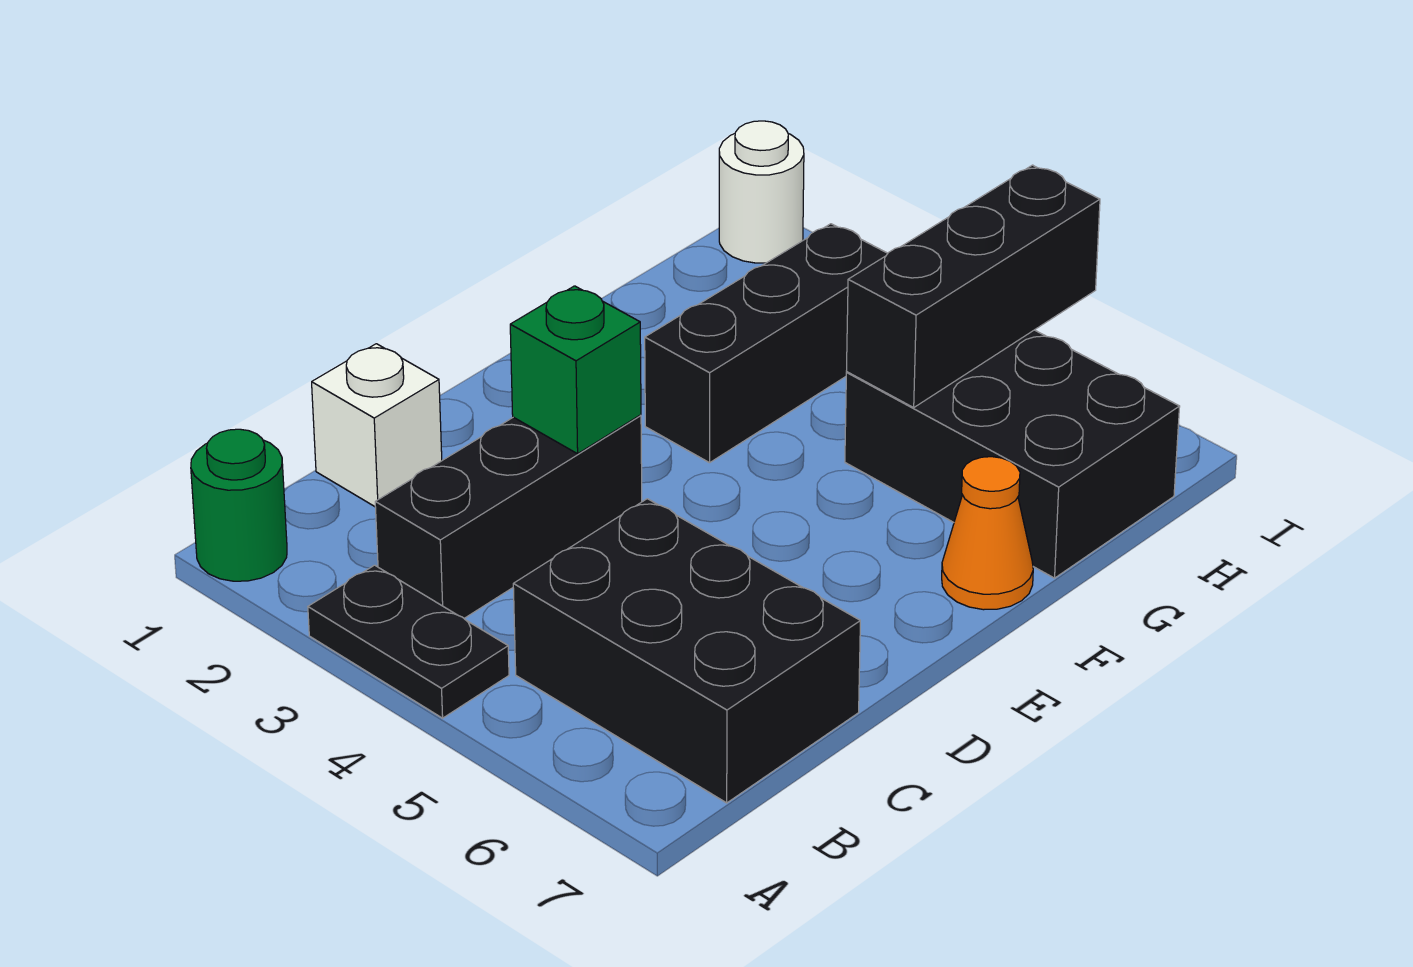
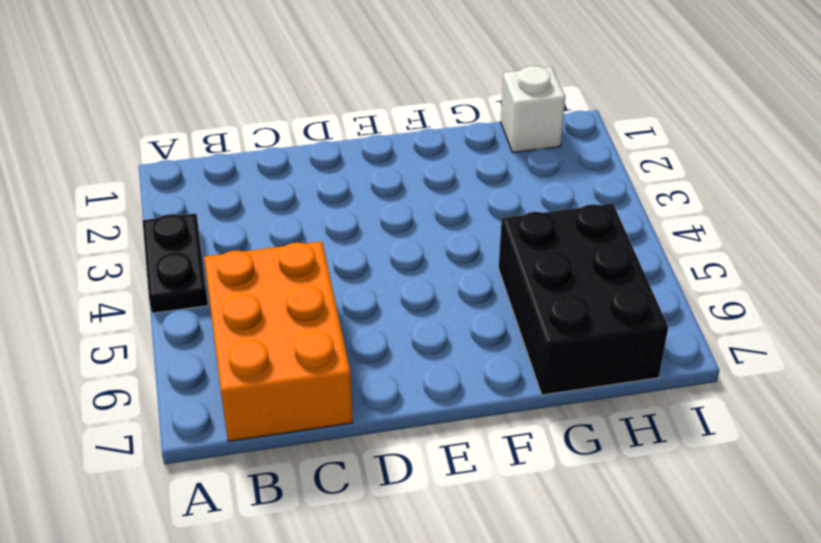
orange brick B5:C7 level 1 -> black brick B5:C7 level 1
white brick H1 level 1 -> white brick C1 level 1
none -> green round brick A1 level 1
none -> black brick B3:D3 level 1

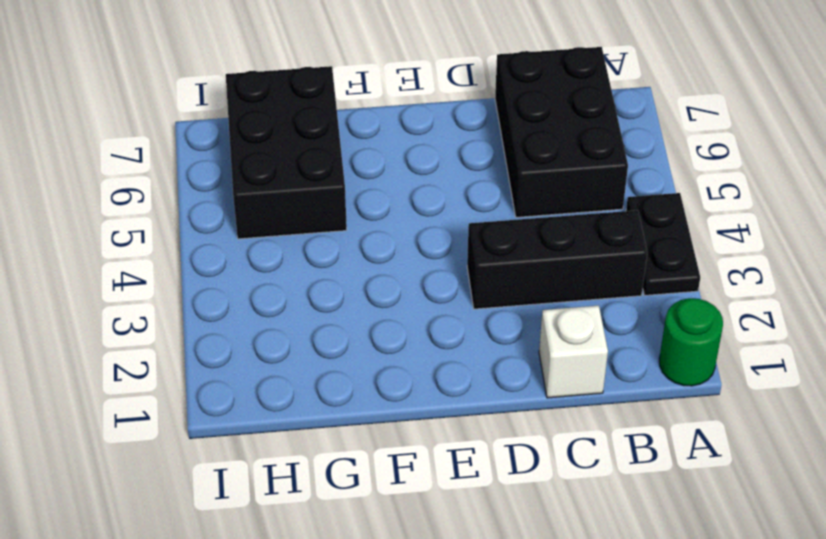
none -> black brick F3:H3 level 1
none -> orange cone F7 level 1

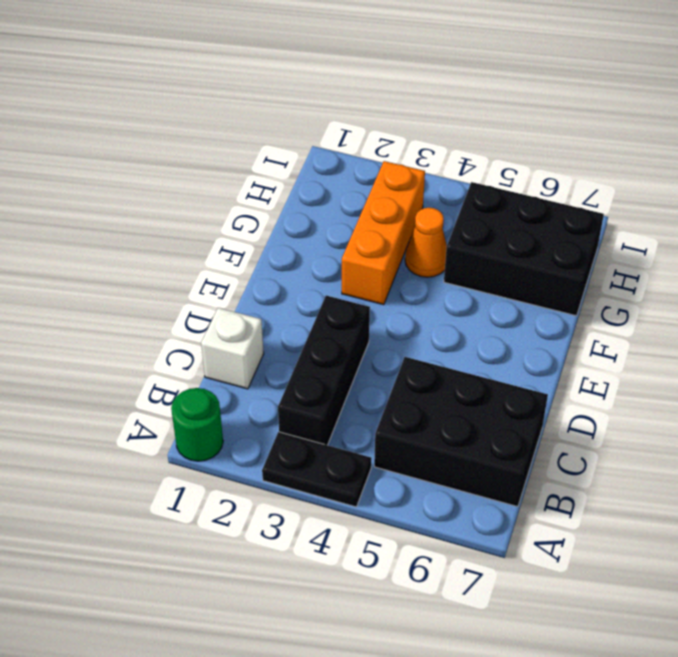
orange brick F3:H3 level 1 -> black brick F3:H3 level 1
orange cone G4 level 1 -> orange cone F7 level 1
none -> white round brick I1 level 1
none -> green brick D3 level 2

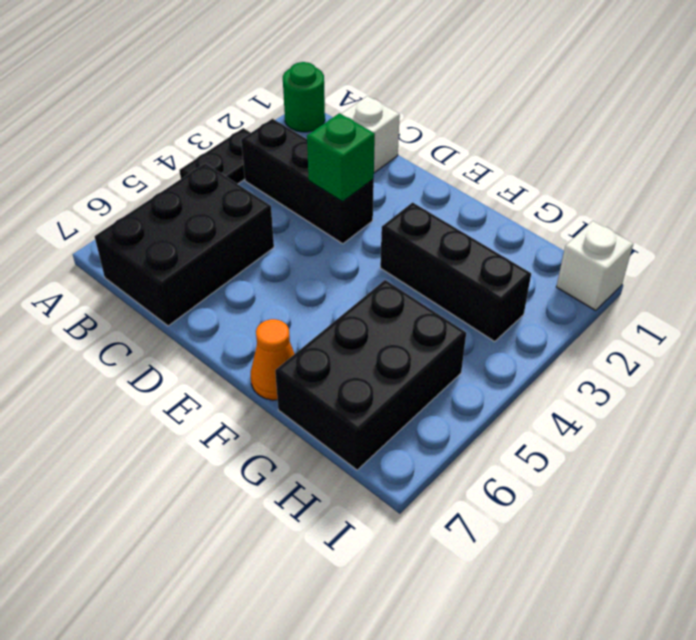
white brick I1 level 1 -> white round brick I1 level 1
none -> black brick G5:I5 level 2

